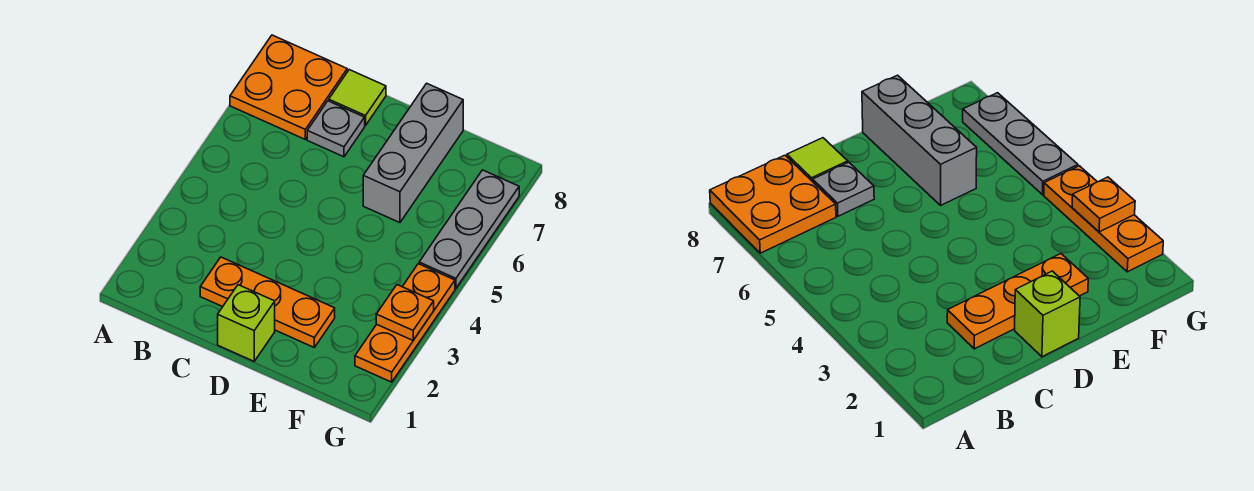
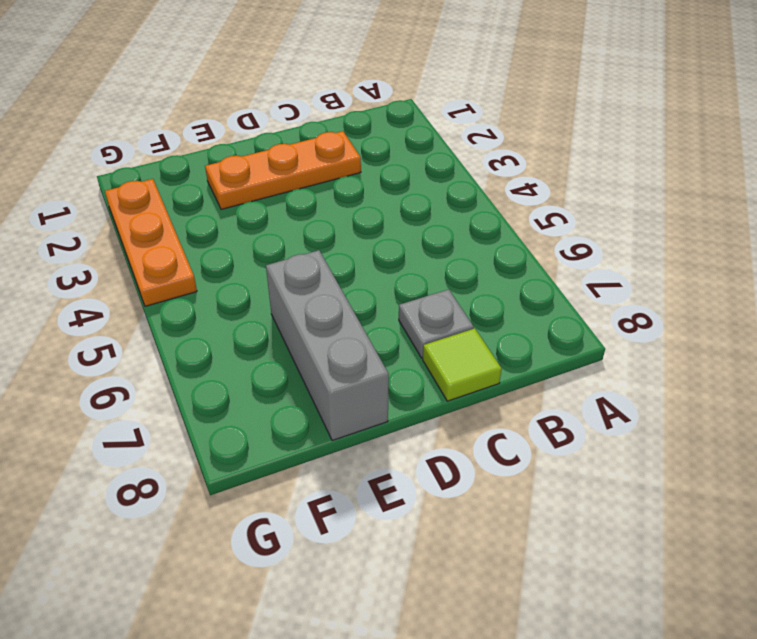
none -> orange plate A7:B8 level 1
none -> lime brick D1 level 1

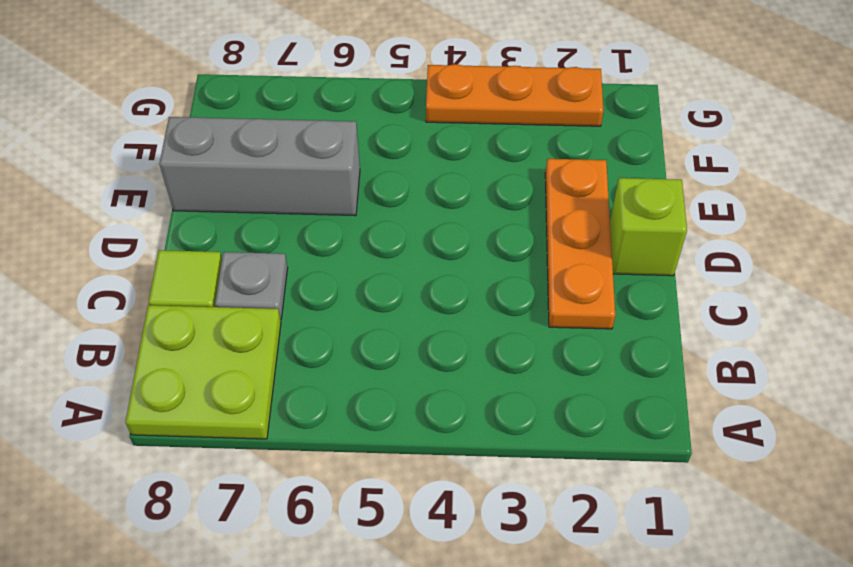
lime plate A7:B8 level 1 -> orange plate A7:B8 level 1
none -> grey plate G5:G7 level 1
none -> orange plate G3 level 2

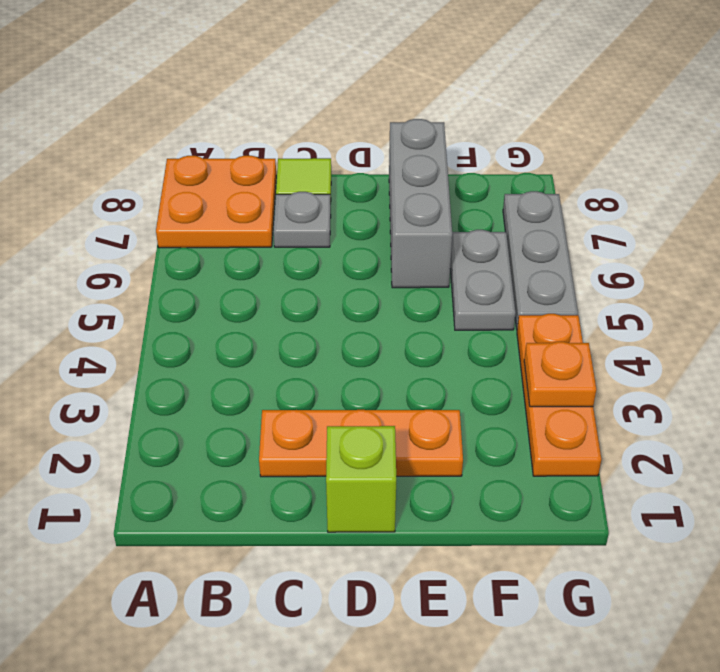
grey plate F5:F6 level 1 -> none

